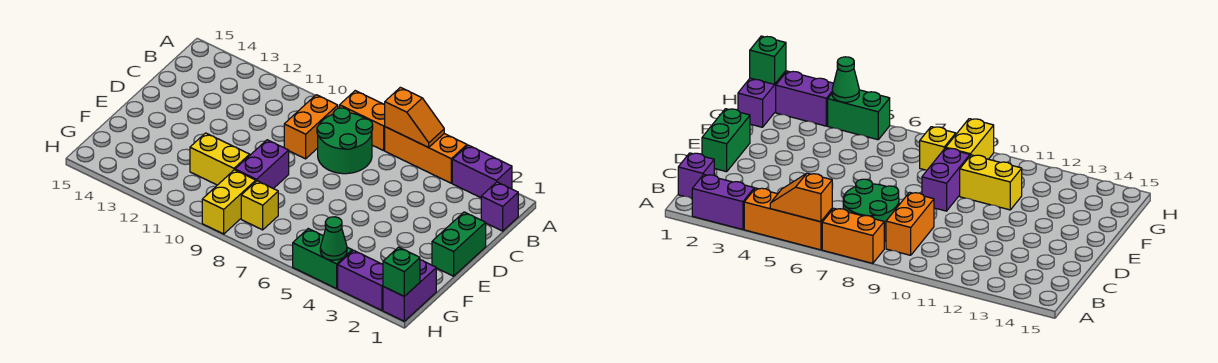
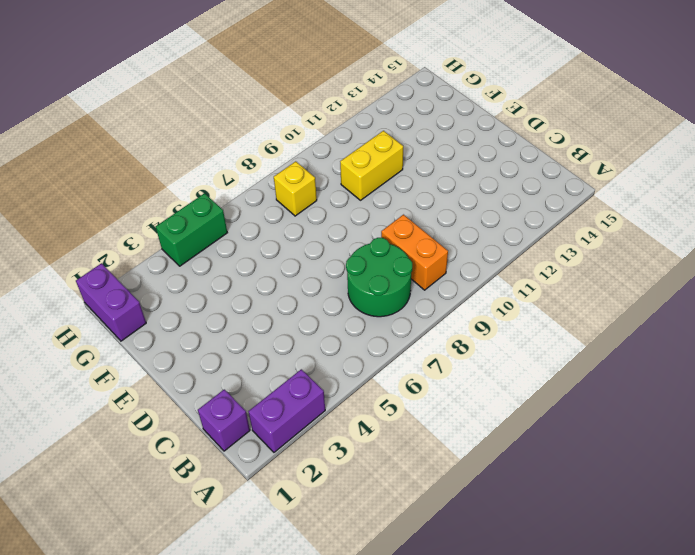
none -> orange brick A4:A6 level 1
none -> orange brick A7:A8 level 1
none -> green brick D1:E1 level 1

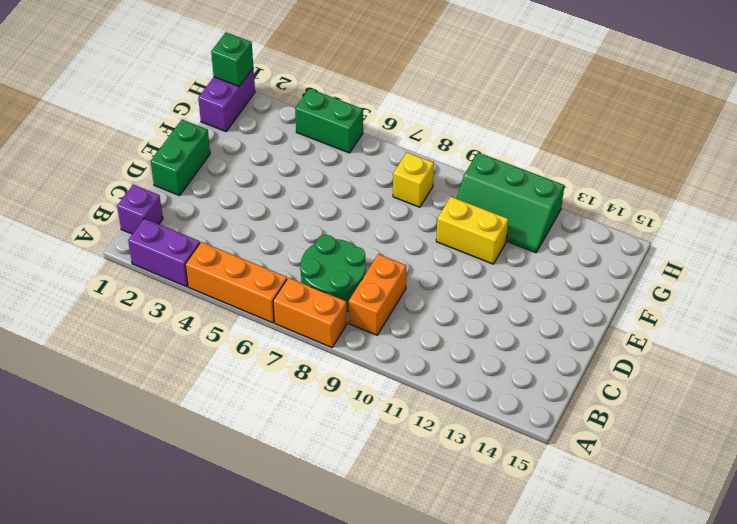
green slope G10:H12 level 1 top H -> none
none -> purple brick E9:F9 level 1
none -> yellow brick G9:H9 level 1
none -> purple brick H2:H3 level 1

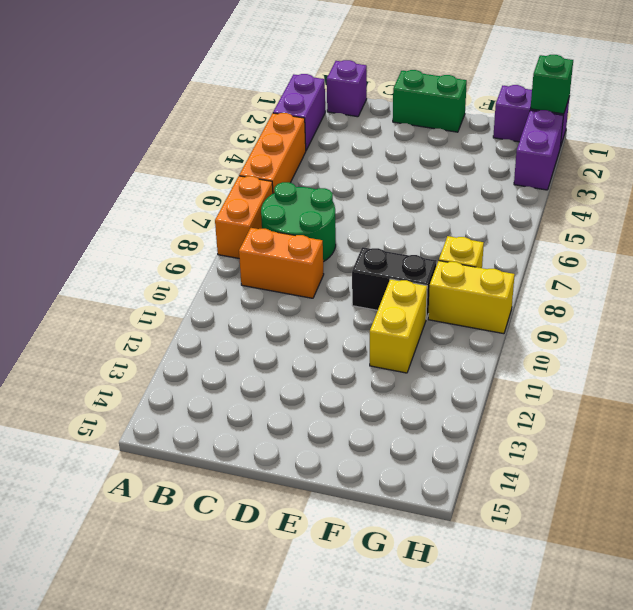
black brick E9:F9 level 1 -> purple brick E9:F9 level 1
none -> green brick H4:H5 level 1
none -> orange slope A5:A6 level 2 top 6
none -> green cone H4 level 2

